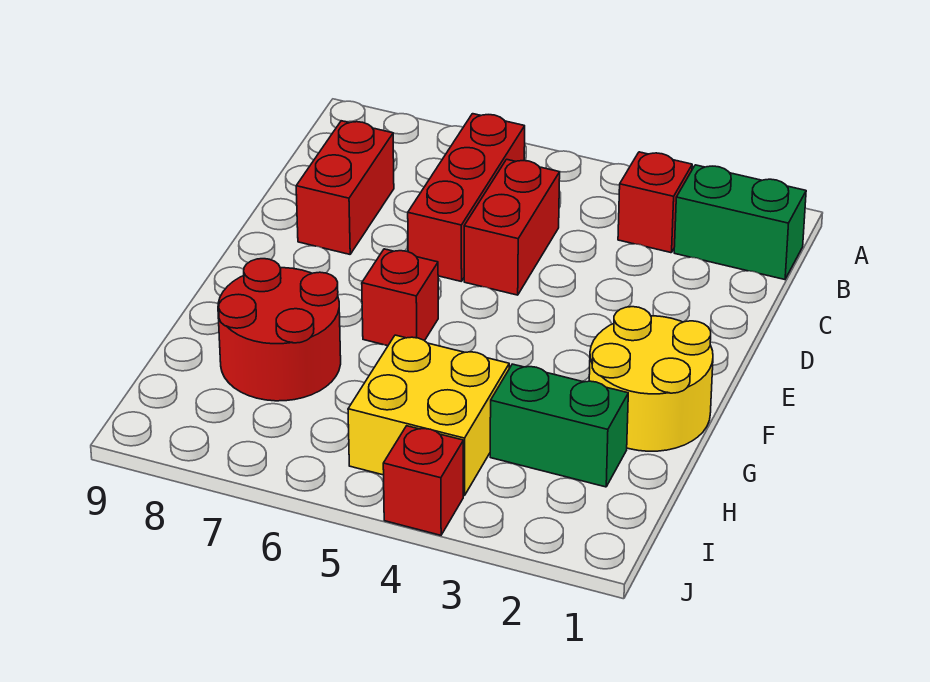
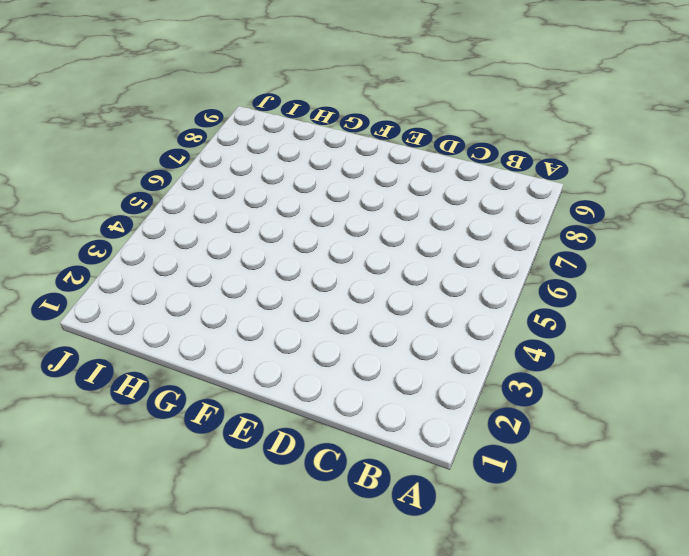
none -> green brick B1:B2 level 1
none -> red brick B3 level 1

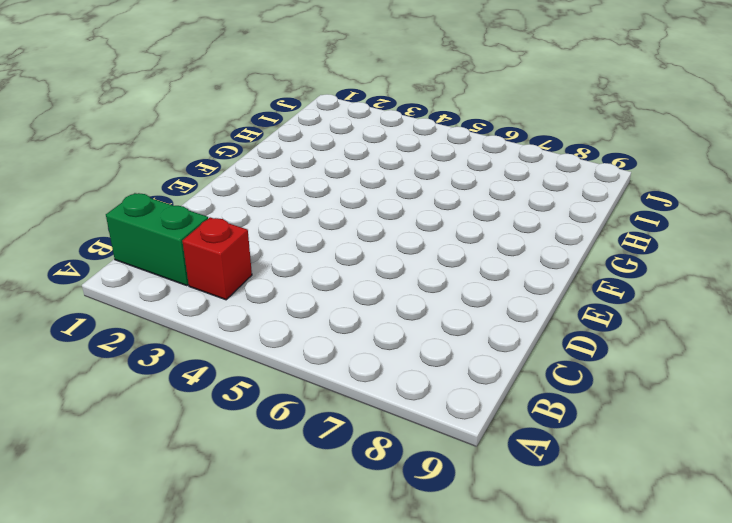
none -> red brick B6:D6 level 1
none -> red brick C5:D5 level 1

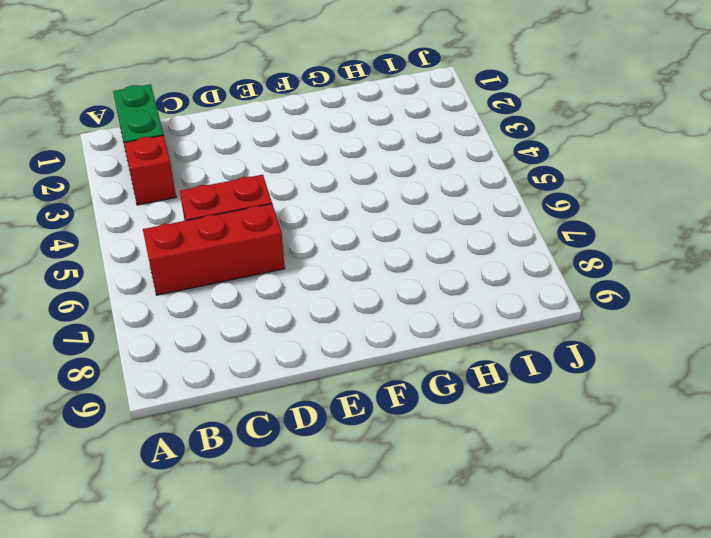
none -> red brick C8:D8 level 1
none -> yellow round brick F1:G2 level 1

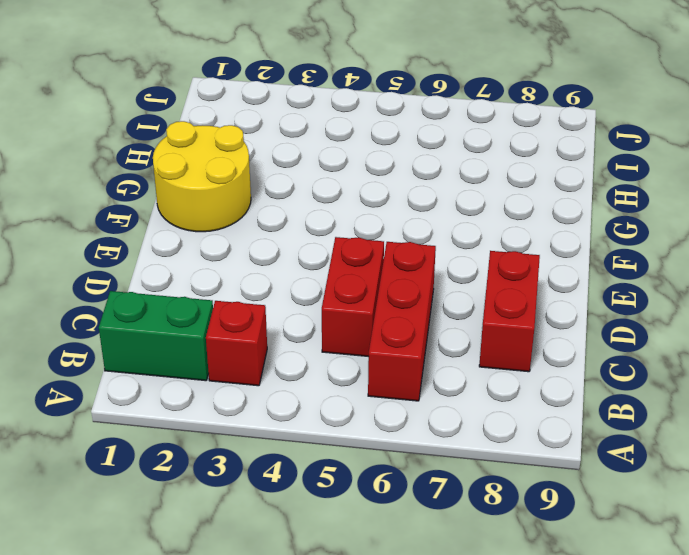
none -> red brick F6 level 1
none -> red round brick G7:H8 level 1

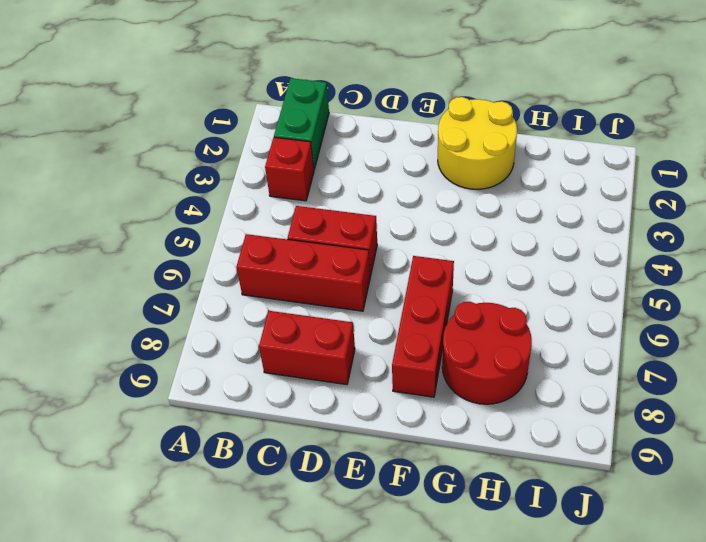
red brick F6:F8 level 1 -> red brick F6 level 1
none -> green brick H2:H3 level 1
none -> yellow brick H4:I5 level 1

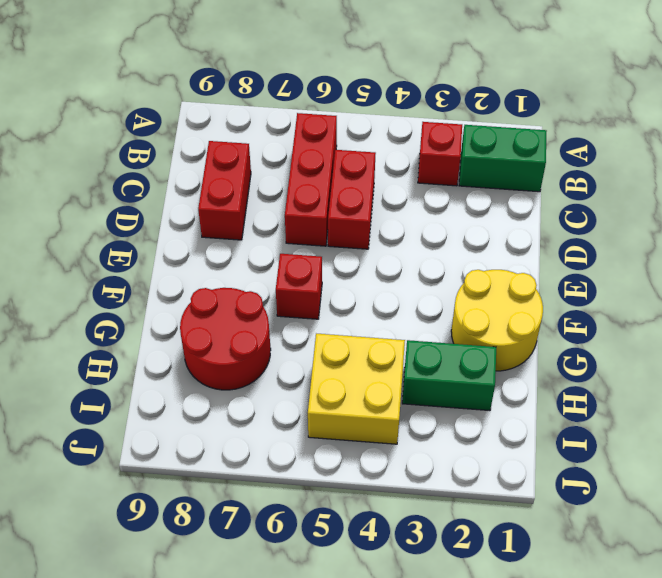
none -> red brick J4 level 1

